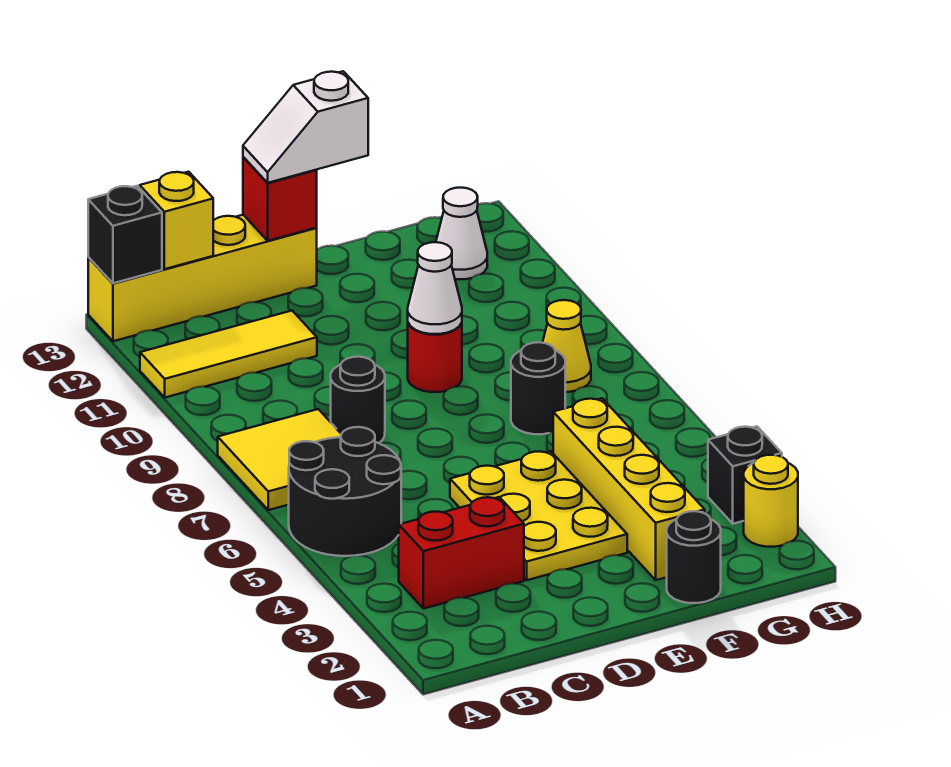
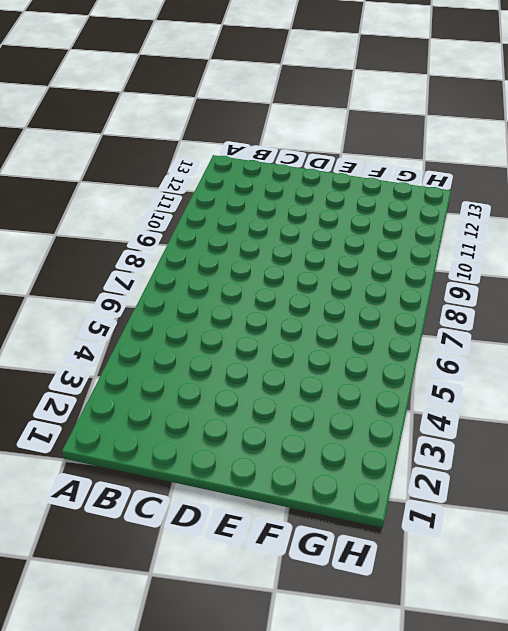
none -> black round brick A5:B6 level 1
none -> yellow tile A7:B8 level 1
none -> yellow tile A11:C11 level 1

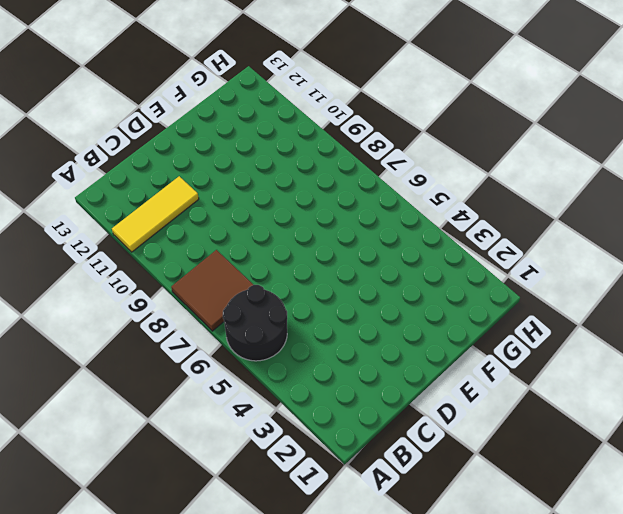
brown tile A7:B8 level 1 -> yellow tile A7:B8 level 1
none -> yellow brick A13:D13 level 1
none -> red brick B3:C3 level 1
none -> black round brick C8 level 1

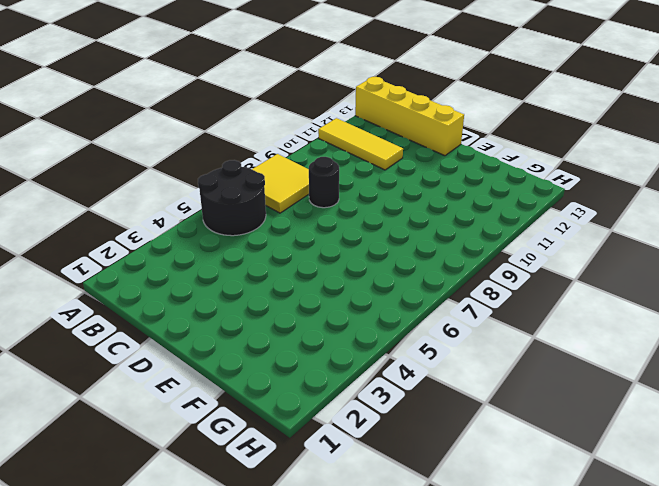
none -> red brick B3:C3 level 1
none -> yellow plate D3:E5 level 1
none -> red round brick E9 level 1

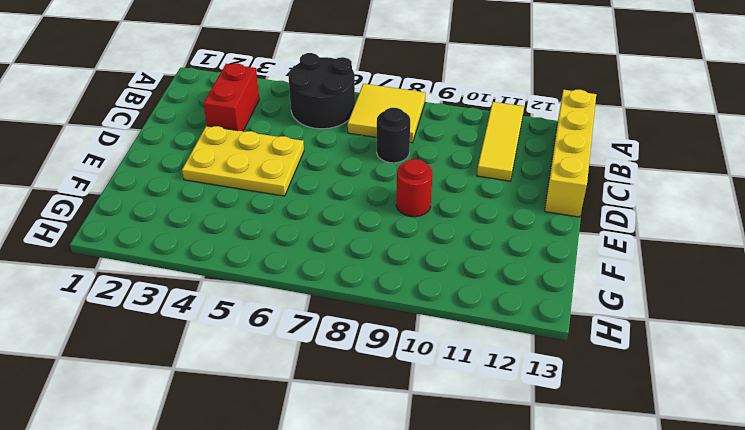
none -> black round brick F1 level 1
none -> yellow brick F2:F5 level 1
none -> black round brick F7 level 1

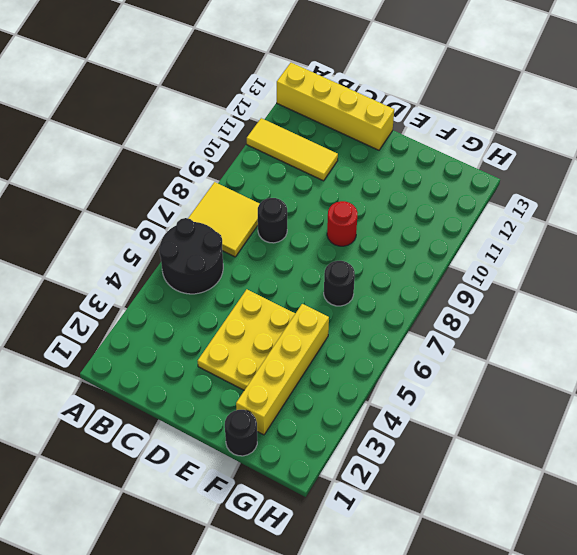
none -> red brick B3:C3 level 1
none -> yellow cone G8 level 1
none -> white cone G12 level 1

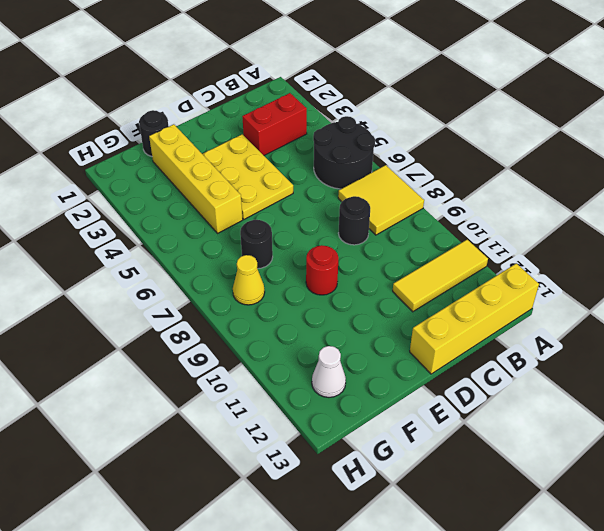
none -> yellow round brick H2 level 1
none -> black brick H3 level 1
none -> black brick A13 level 2

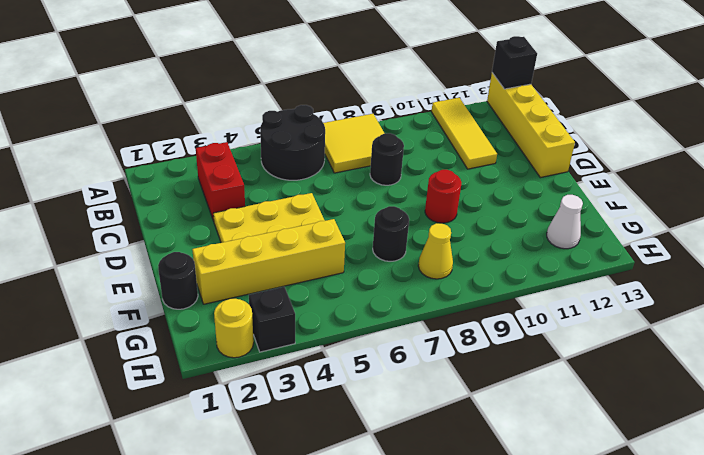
none -> yellow brick B13 level 2
none -> red brick D13 level 2
none -> white cone E9 level 2

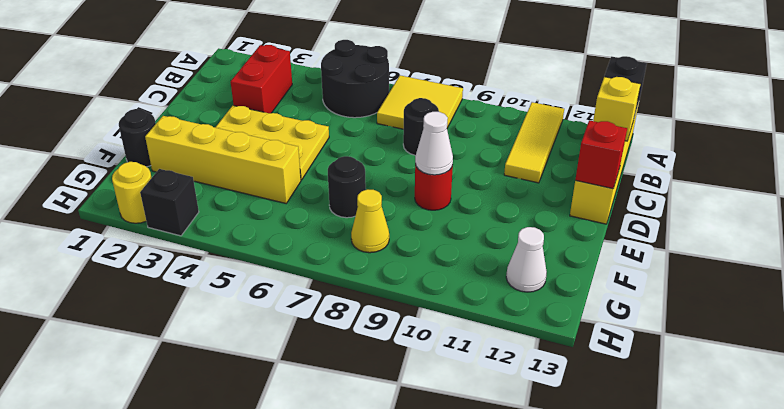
none -> white slope D13:E13 level 3 top E

